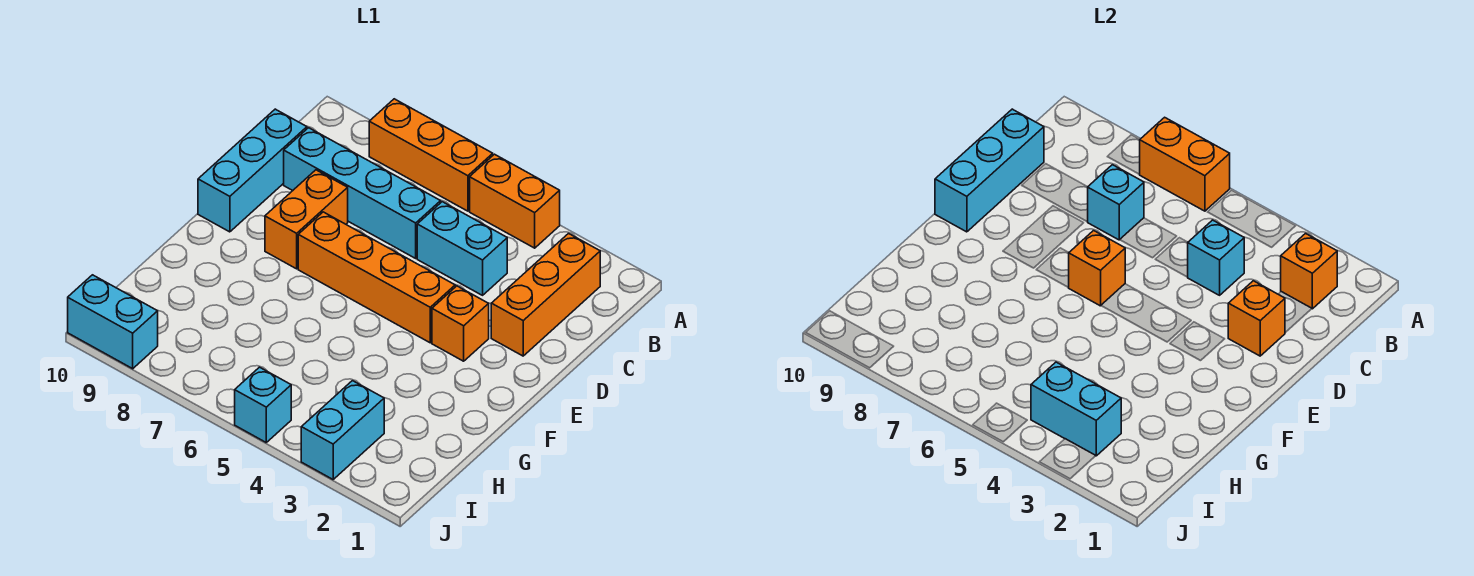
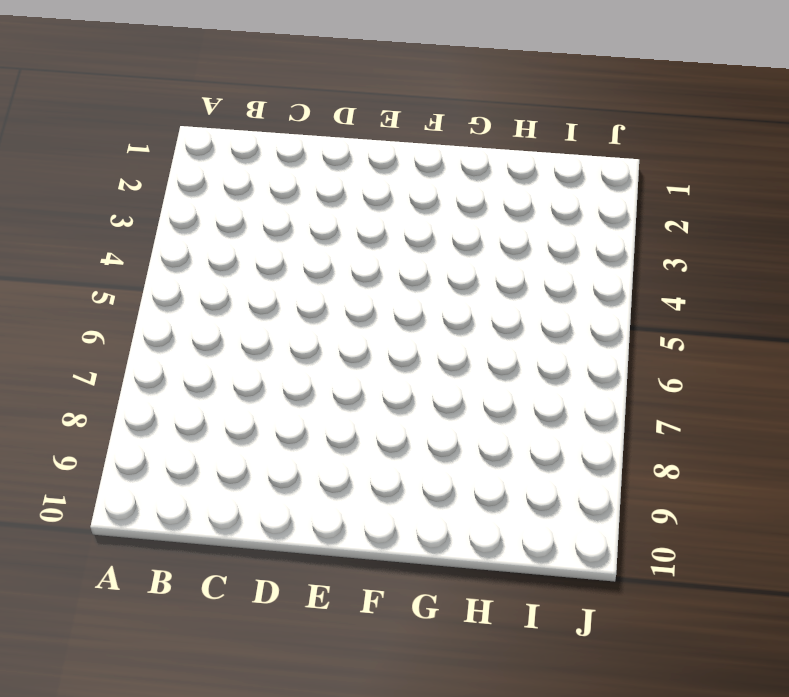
none -> orange brick A4:A5 level 1
none -> orange brick A6:A8 level 1
none -> orange brick B2:D2 level 1

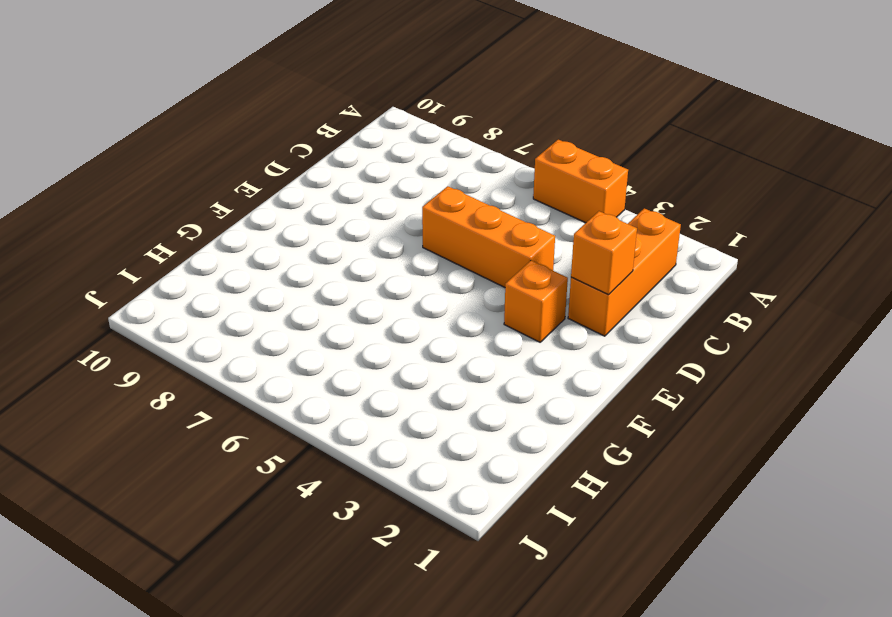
orange brick D4:D6 level 1 -> orange brick A6:A8 level 1
none -> cyan brick C4:C5 level 1
none -> cyan brick C6:C9 level 1
none -> cyan brick C10:E10 level 1

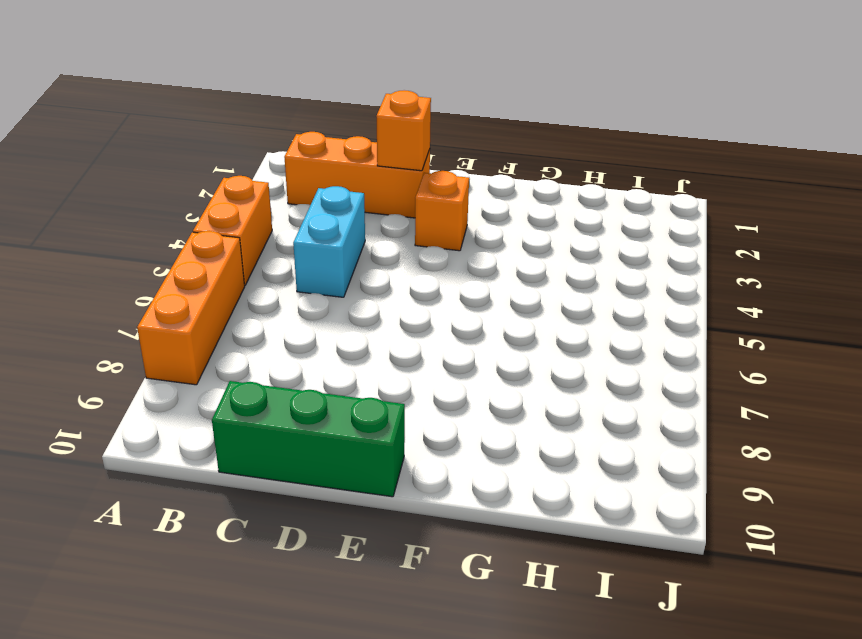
green brick C10:E10 level 1 -> cyan brick C10:E10 level 1
none -> cyan brick C6:C9 level 1
none -> orange brick D8:E8 level 1
none -> orange brick E4:E7 level 1

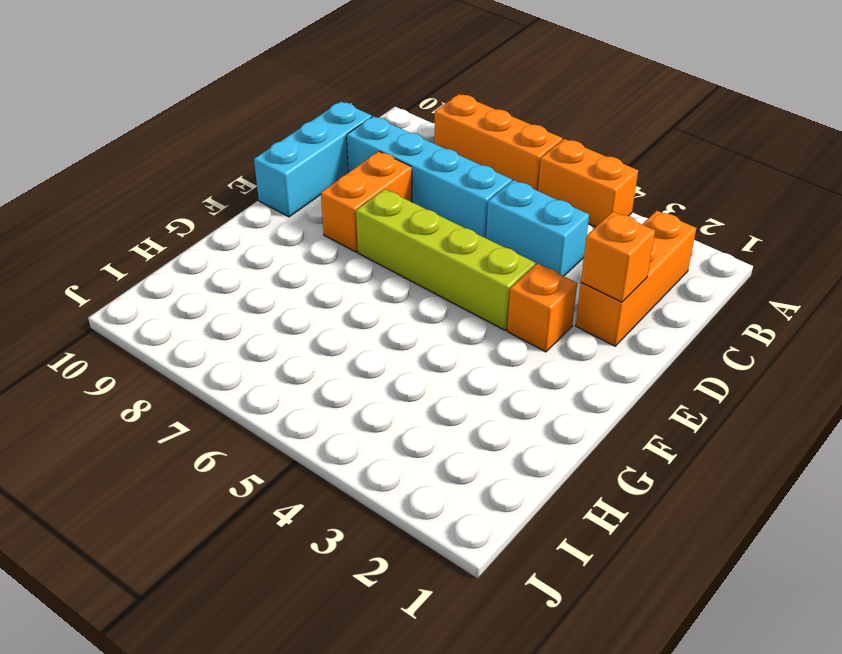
lime brick E4:E7 level 1 -> orange brick E4:E7 level 1
none -> cyan brick I3:J3 level 1
none -> cyan brick J5 level 1
none -> cyan brick J9:J10 level 1

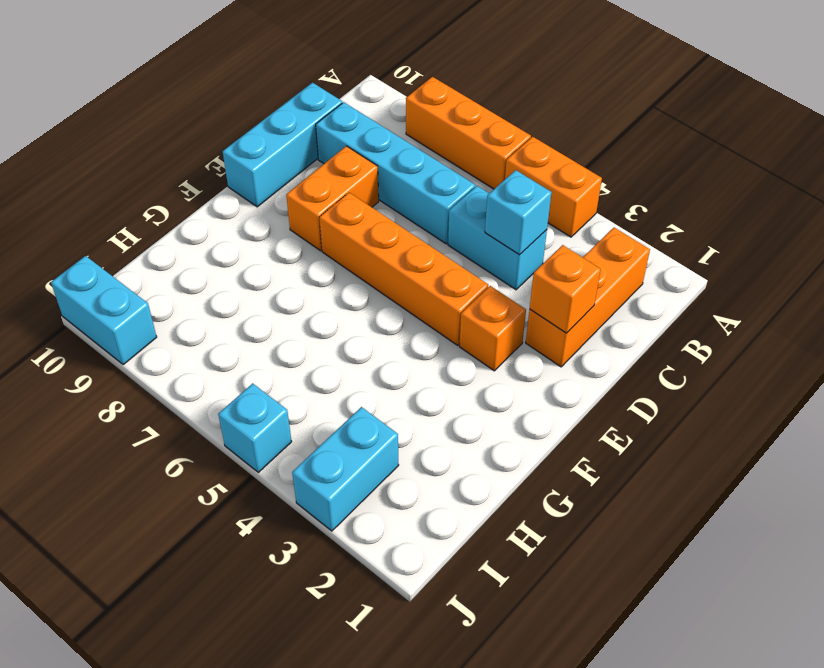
none -> orange brick A6:A7 level 2
none -> orange brick B2 level 2
none -> cyan brick C7 level 2

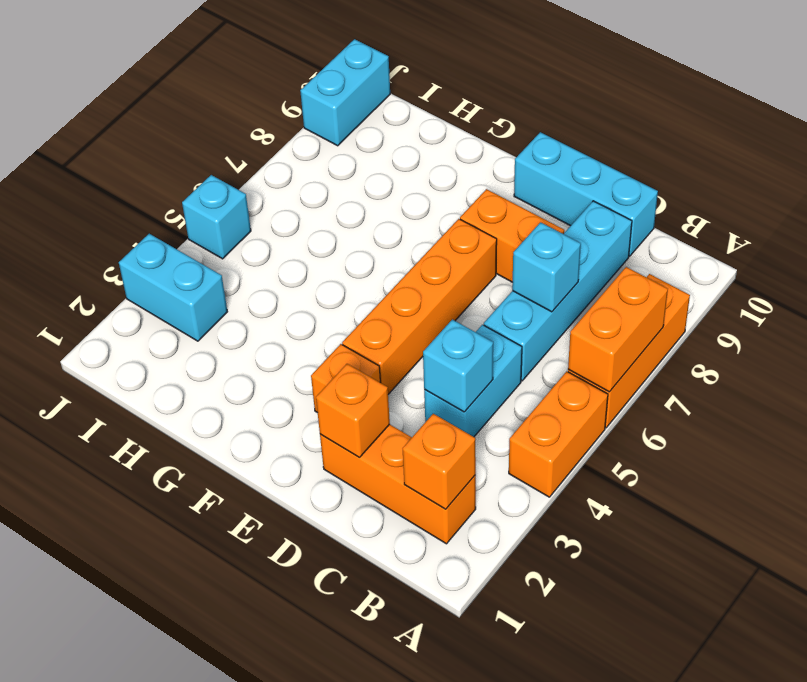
none -> cyan brick C10:E10 level 2
none -> orange brick E6 level 2
none -> cyan brick I3:I4 level 2

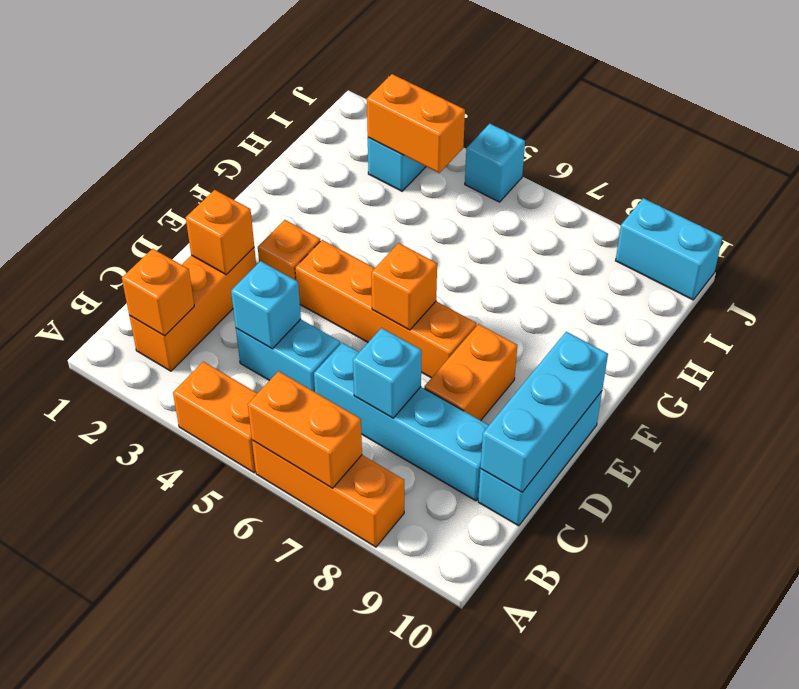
orange brick I3:I4 level 2 -> cyan brick I3:I4 level 2

